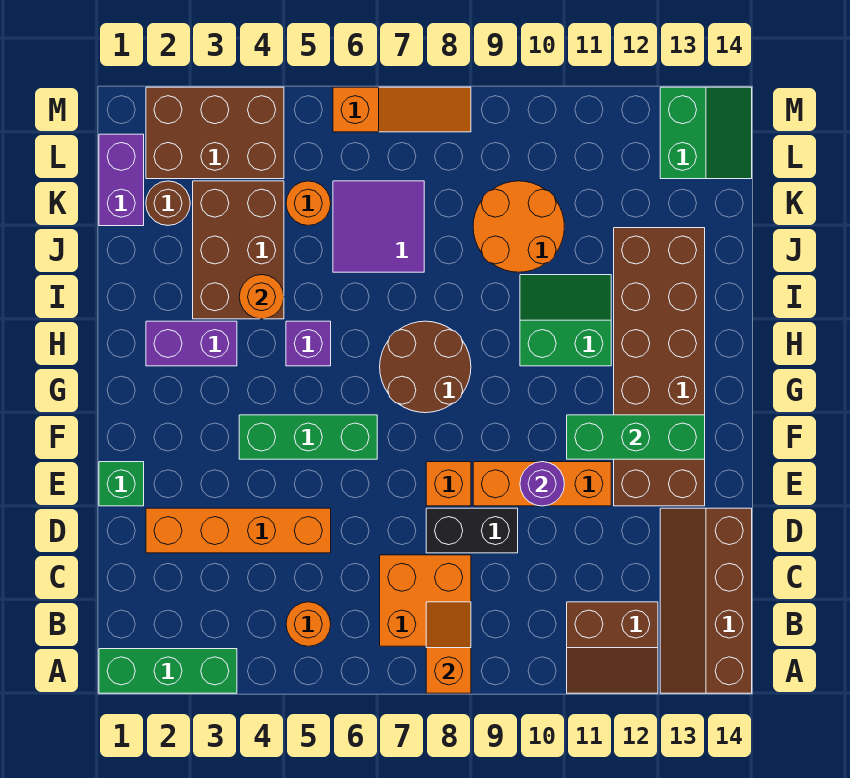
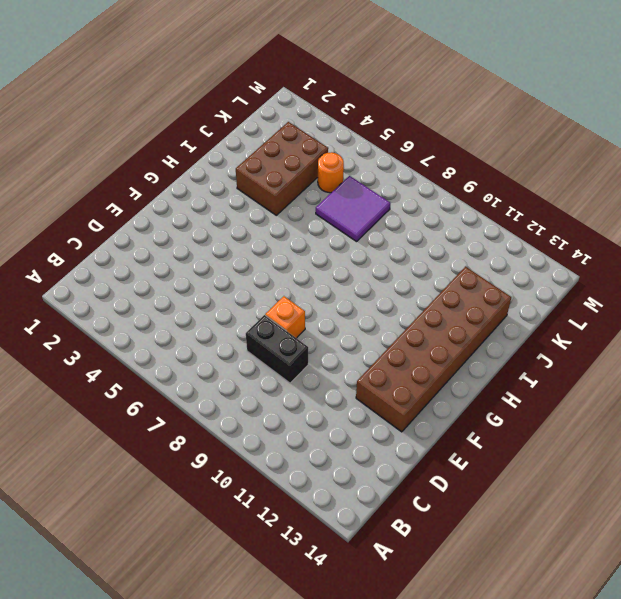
none -> green brick A1:A3 level 1
none -> brown slope A11:B12 level 1 top B
none -> brown slope A13:D14 level 1 top 14

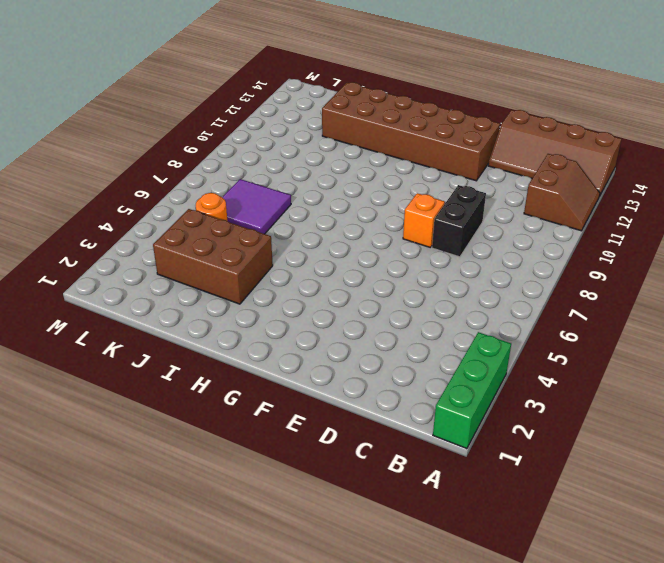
none -> orange round brick B5 level 1
none -> orange brick B7:C8 level 1
none -> orange brick D2:D5 level 1

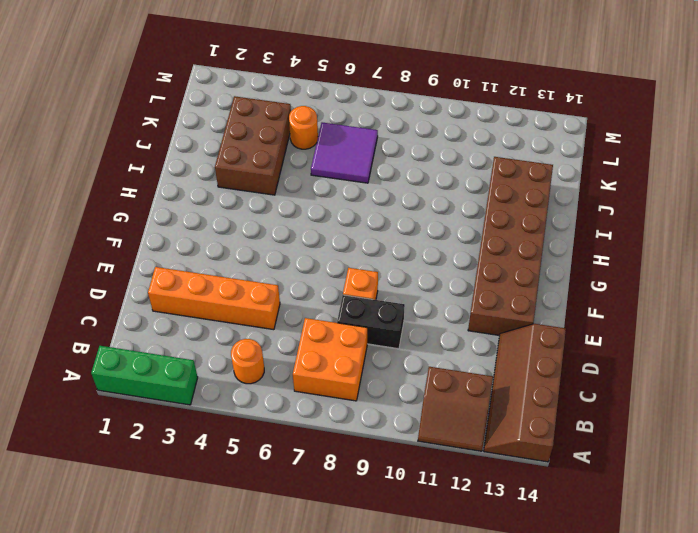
none -> green brick E1 level 1
none -> orange brick E9:E11 level 1
none -> green brick F4:F6 level 1

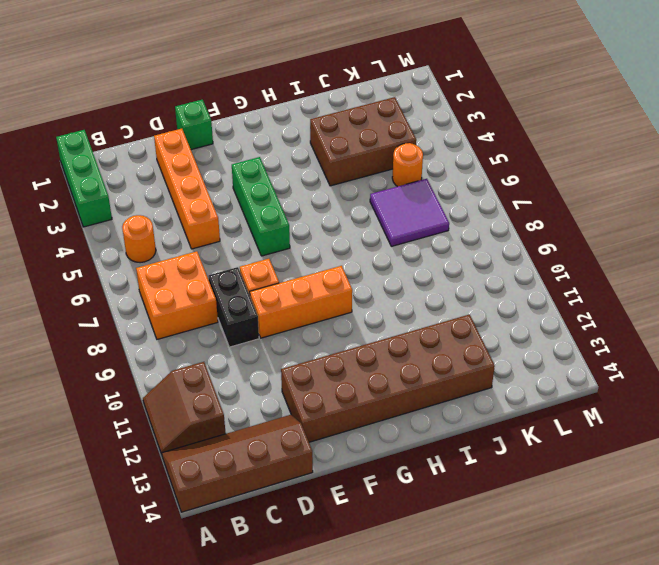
orange brick E9:G9 level 1 -> orange brick E9:E11 level 1
none -> brown round brick G7:H8 level 1
none -> purple brick H2:H3 level 1
none -> purple brick H5 level 1

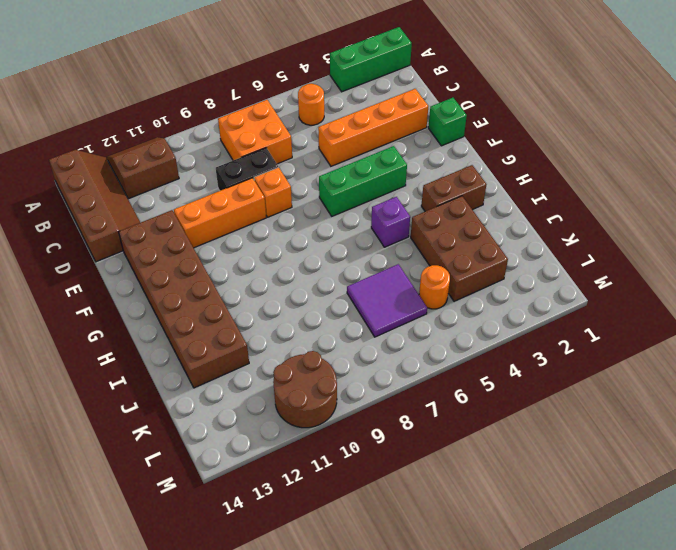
brown brick H2:H3 level 1 -> purple brick H2:H3 level 1
brown round brick L10:M11 level 1 -> brown round brick G7:H8 level 1
none -> green slope H10:I11 level 1 top H
none -> orange round brick J9:K10 level 1
none -> purple brick K1:L1 level 1

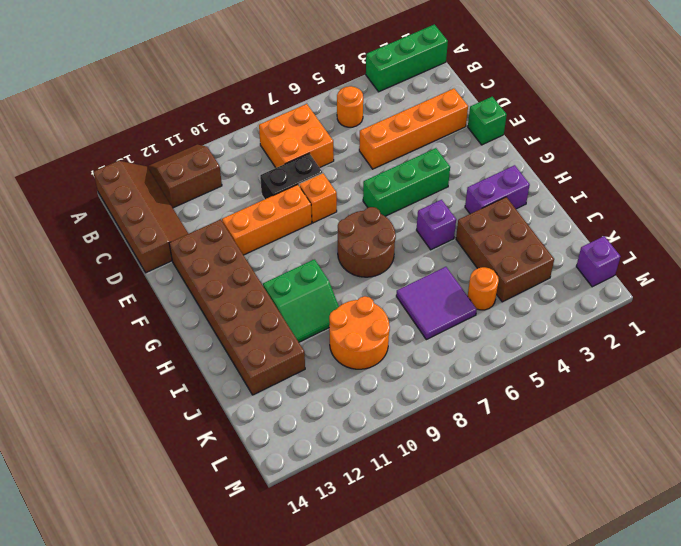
purple brick L1 level 1 -> purple brick K1:L1 level 1
none -> brown round brick K2 level 1
none -> brown brick L2:M4 level 1
none -> green slope L13:M14 level 1 top 13

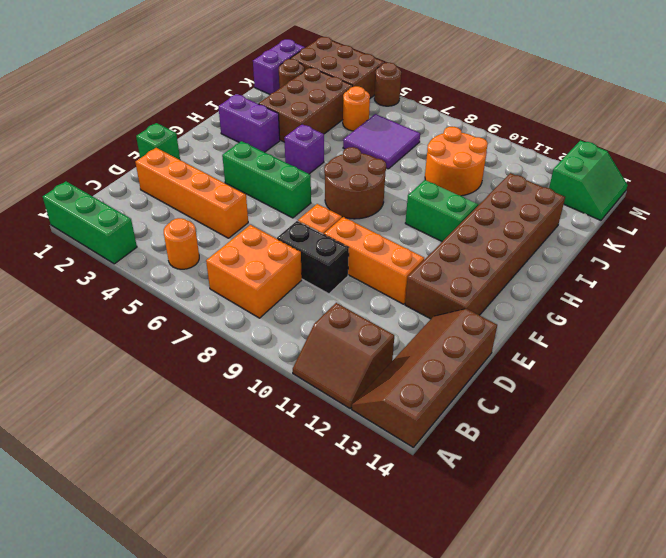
brown round brick M5 level 1 -> none
none -> orange slope M6:M8 level 1 top 6
none -> orange slope A8:B8 level 2 top A
none -> purple round brick E10 level 2

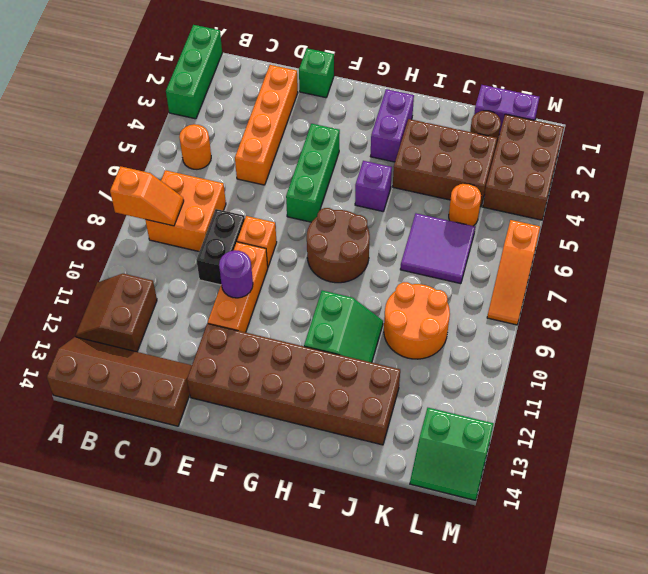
none -> green brick F11:F13 level 2
none -> orange round brick I4 level 2

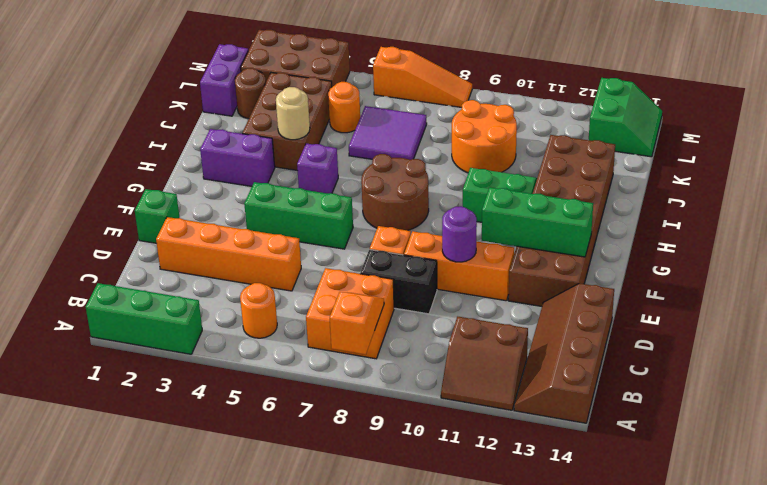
tan round brick I4 level 2 -> orange round brick I4 level 2

